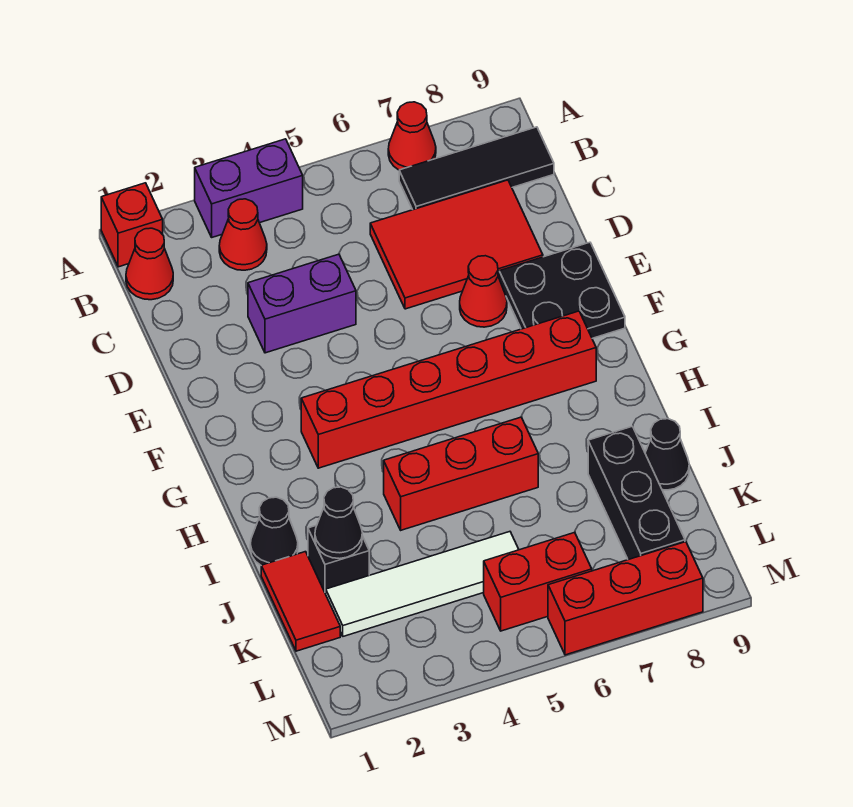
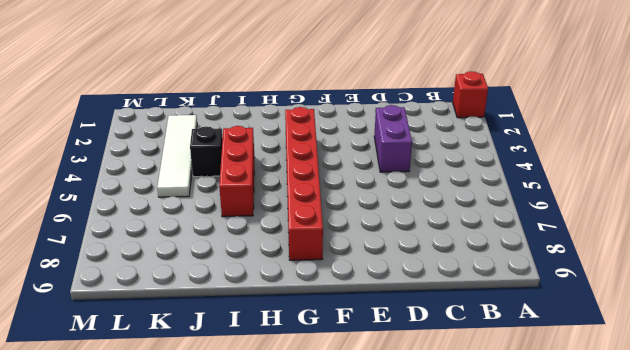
black brick J4 level 1 -> black brick J2 level 1
none -> purple brick A3:A4 level 1
none -> red cone A7 level 1
none -> red cone B1 level 1

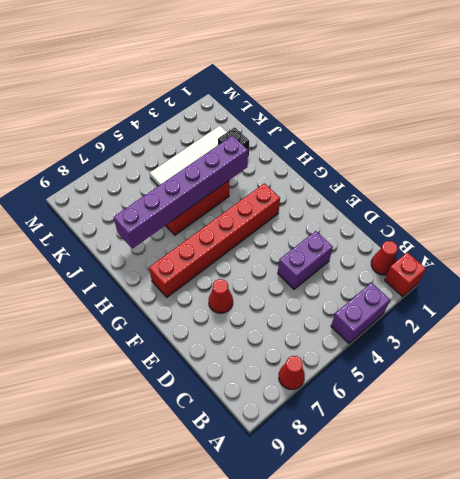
purple brick I3:I8 level 2 -> none
none -> red cone B3 level 1
none -> black tile B7:B9 level 1
none -> red tile C6:D8 level 1

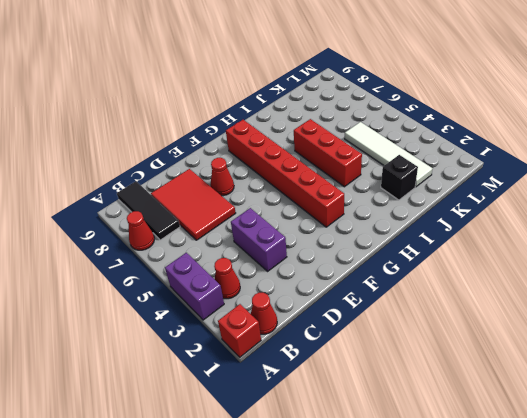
none -> black plate E8:F9 level 1
none -> black cone I1 level 1
none -> red tile J1:K1 level 1

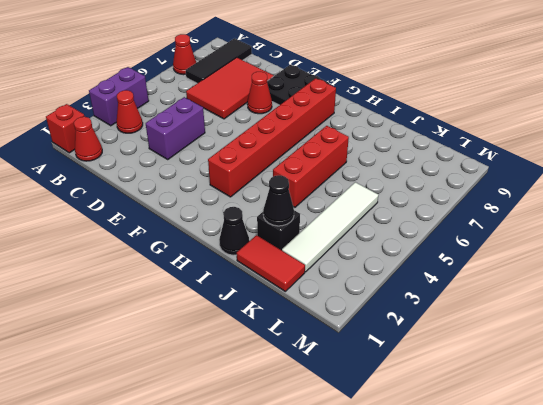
none -> black brick J8:L8 level 1
none -> black cone J9 level 1
none -> red brick L5:L6 level 1

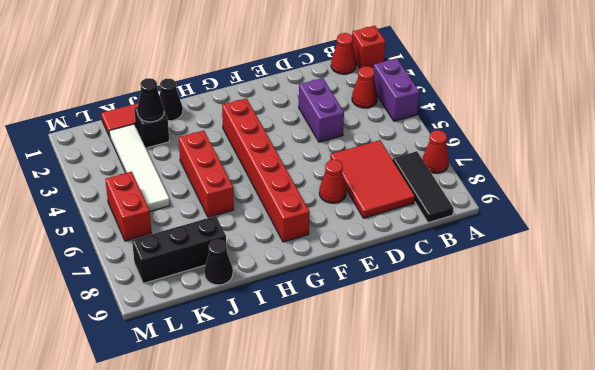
none -> black plate E8:F9 level 1
none -> red brick M6:M8 level 1

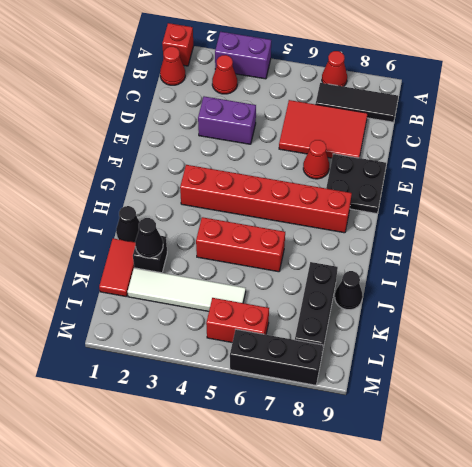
black brick M6:M8 level 1 -> red brick M6:M8 level 1

